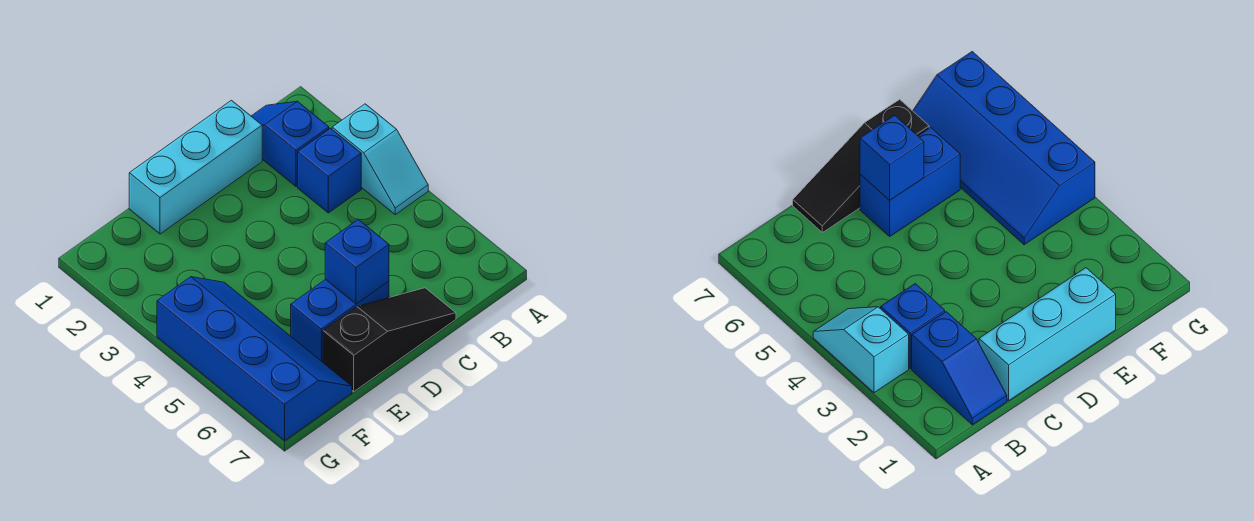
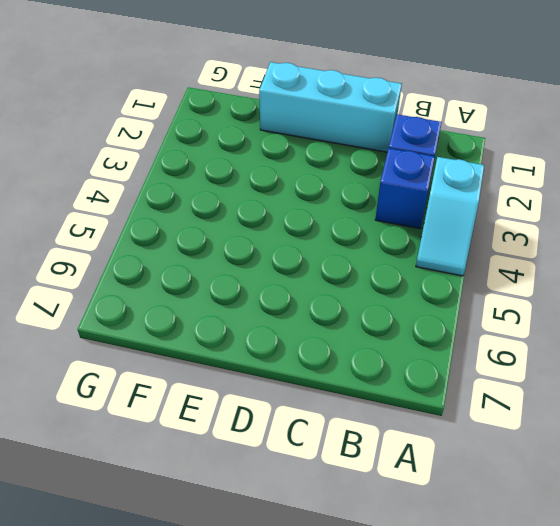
none -> black slope C7:E7 level 1 top E
none -> blue brick D6:E6 level 1

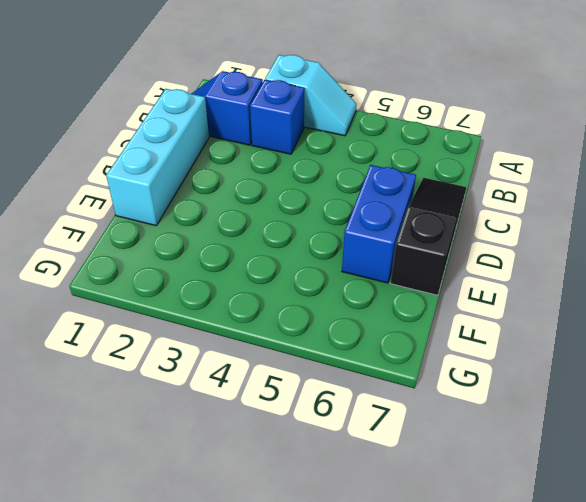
none -> blue slope F4:G7 level 1 top G
none -> blue brick D6 level 2

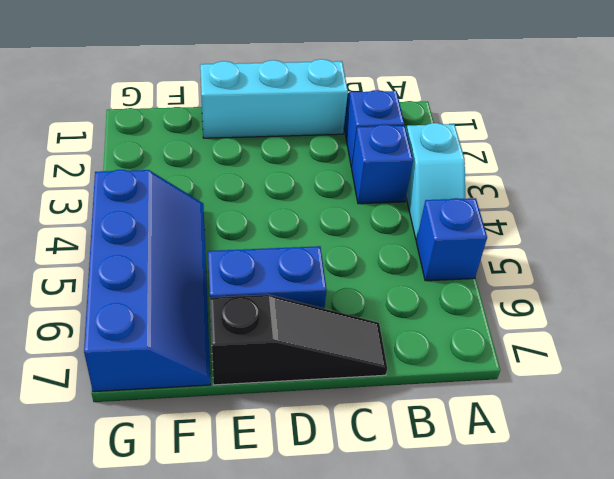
blue brick A5 level 1 -> blue brick D6 level 2

